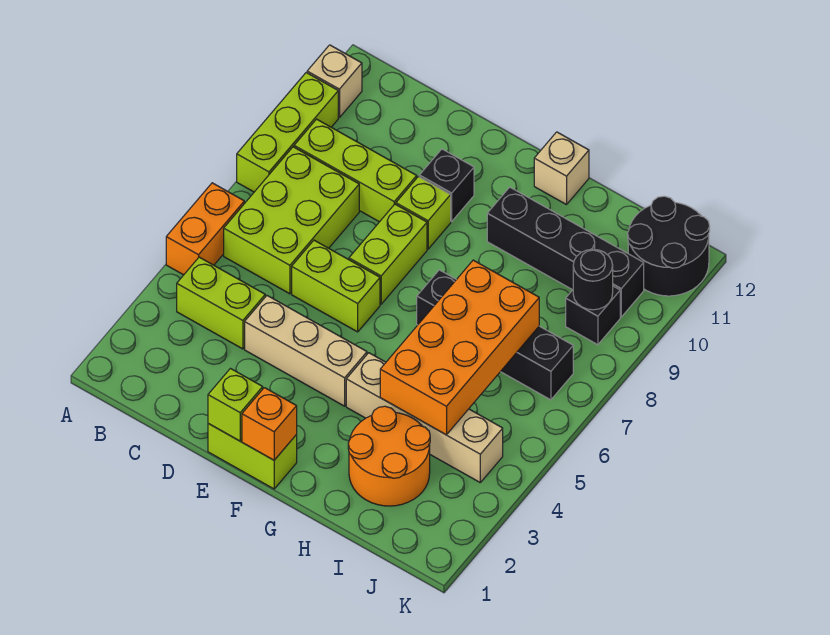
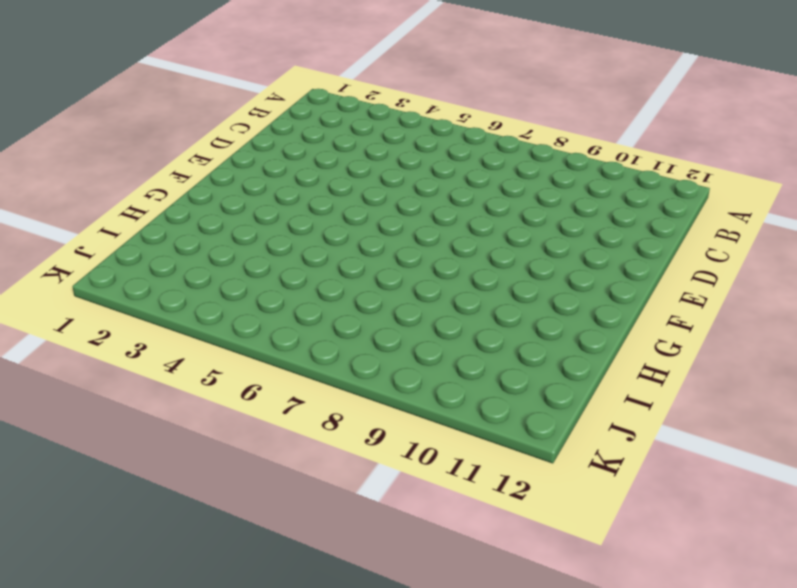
none -> orange brick A5:A6 level 1
none -> lime brick A8:A10 level 1
none -> tan brick A11 level 1

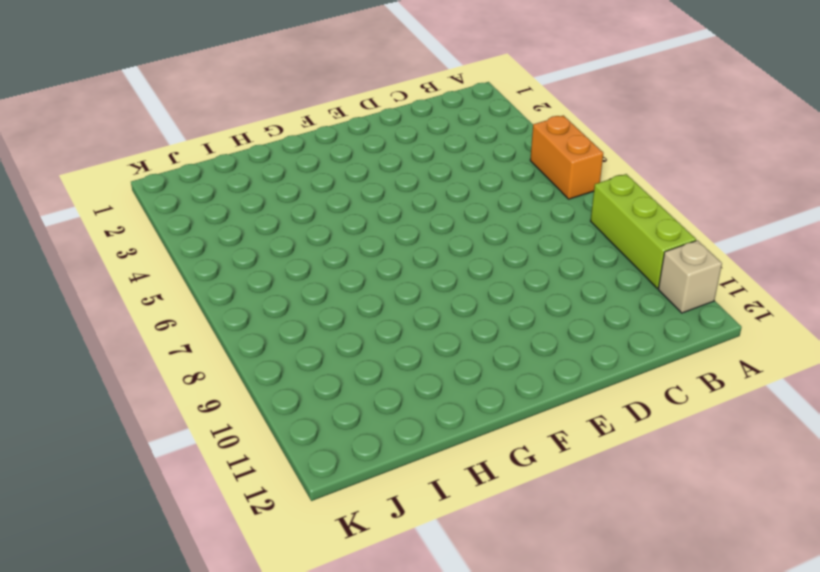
none -> lime brick B4:C4 level 1
none -> lime brick B6:C8 level 1
none -> lime brick B9:D9 level 1

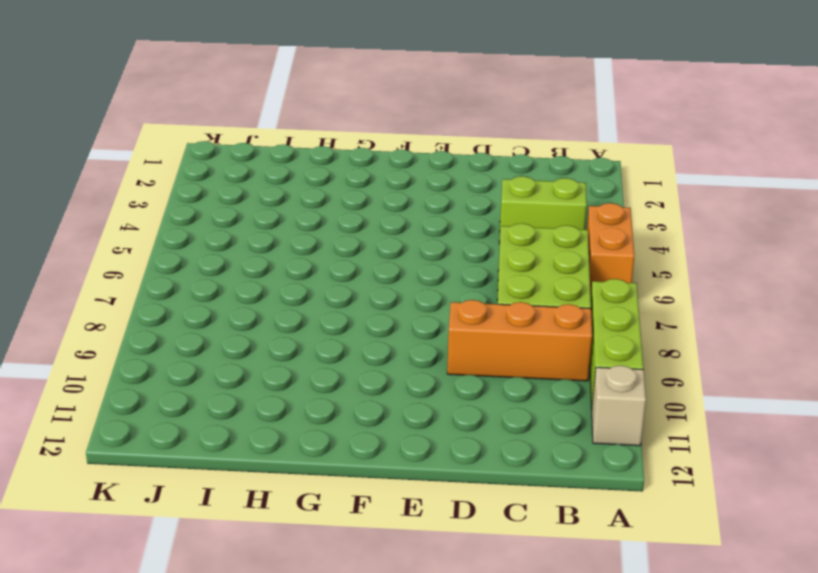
orange brick B9:D9 level 1 -> lime brick B9:D9 level 1
none -> tan brick D4:F4 level 1
none -> lime brick D6:E6 level 1
none -> lime brick E1:F1 level 1

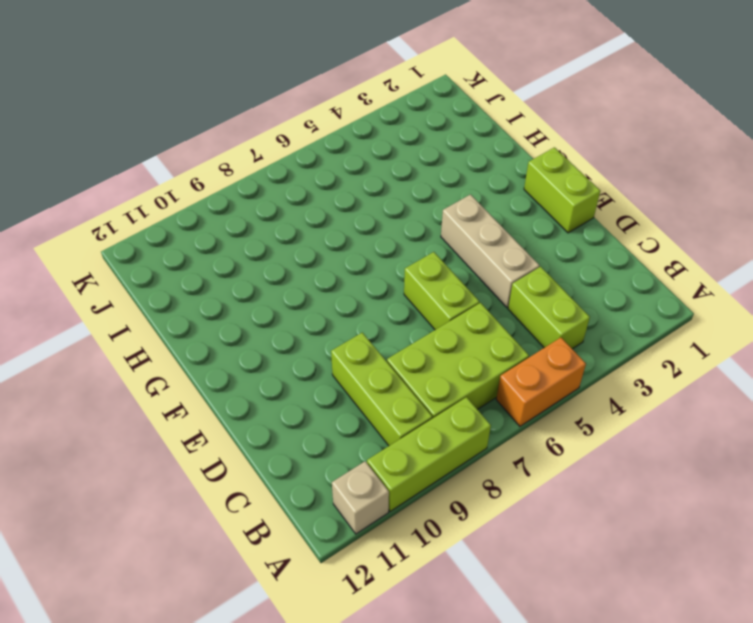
none -> lime brick E7:E8 level 1
none -> lime brick E9 level 1
none -> black brick E10 level 1

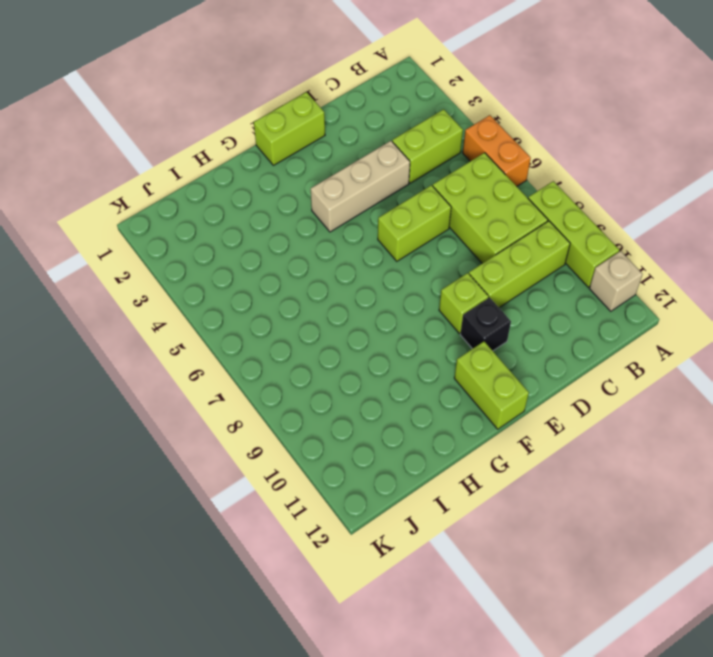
lime brick F11:F12 level 1 -> lime brick E7:E8 level 1
none -> tan brick G4:J4 level 1
none -> black brick G7:J7 level 1
none -> black brick G10:J10 level 1

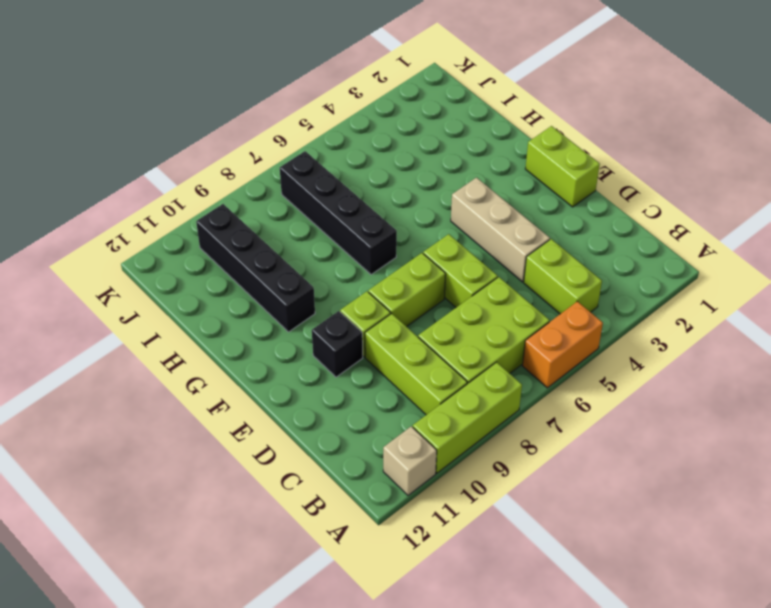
none -> tan brick G4:J4 level 1
none -> tan brick G12 level 1
none -> orange round brick H2:I3 level 1

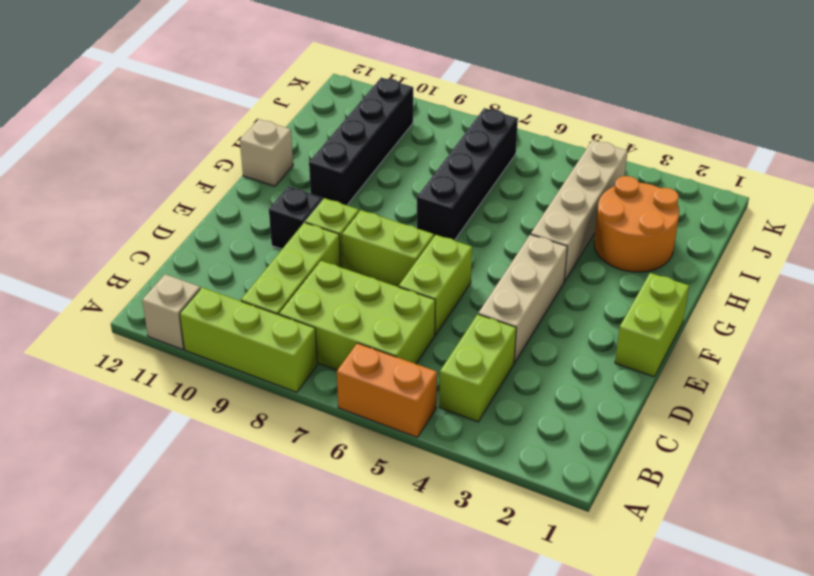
none -> black brick J9 level 1
none -> black round brick J11:K12 level 1
none -> lime brick E1 level 2

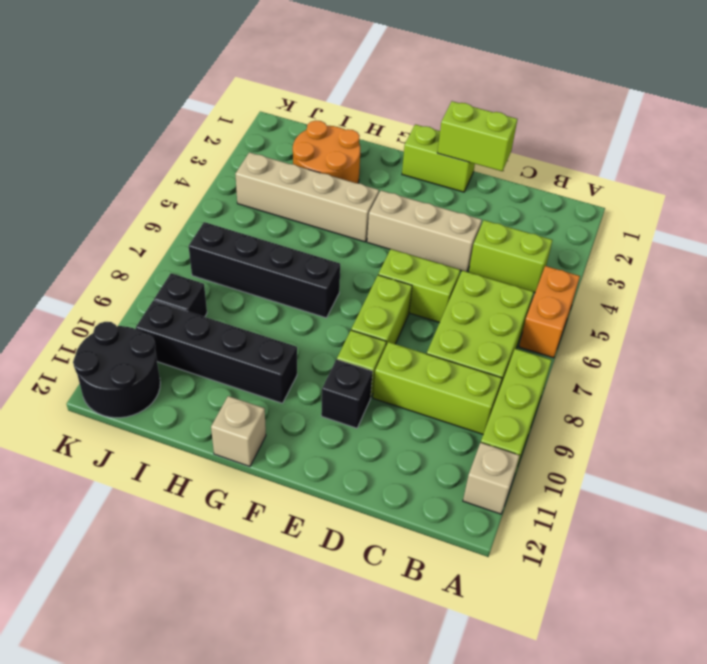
lime brick D1:E1 level 2 -> lime brick E1 level 2
none -> orange brick F1 level 2
none -> orange brick H4:I7 level 2
none -> black round brick J9 level 2

